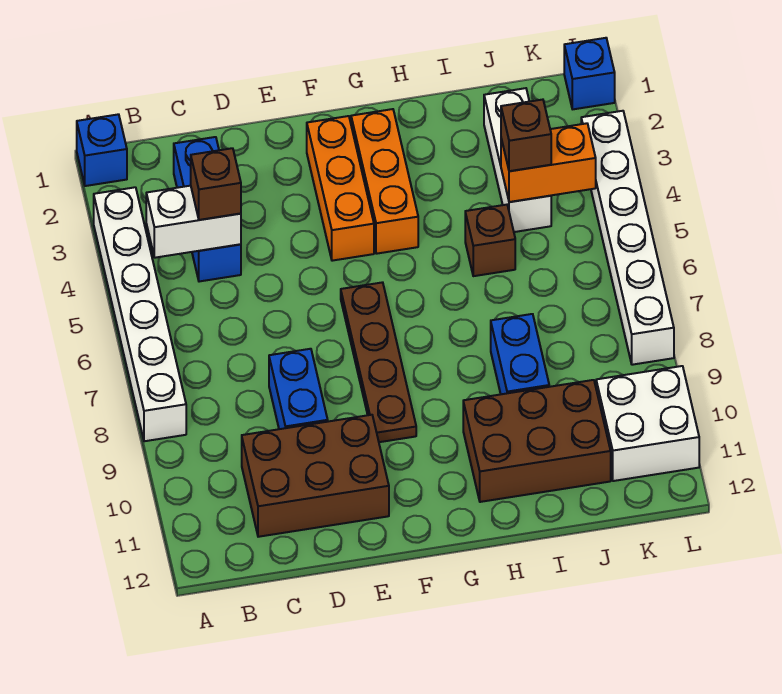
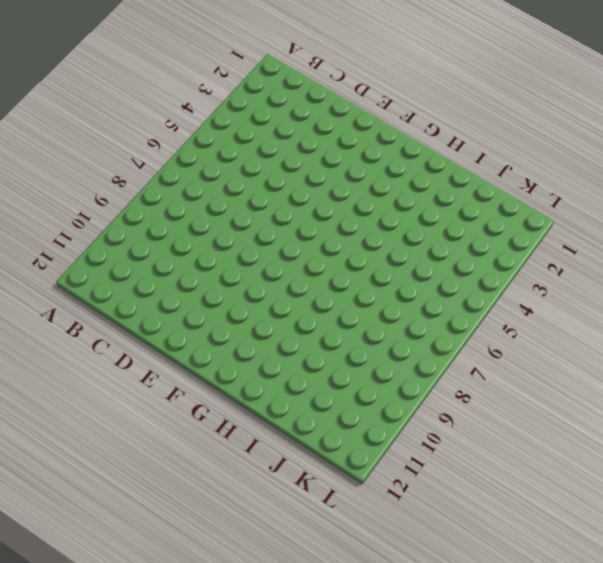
none -> blue brick A1 level 1
none -> white brick A3:A8 level 1
none -> blue brick C2:C4 level 1

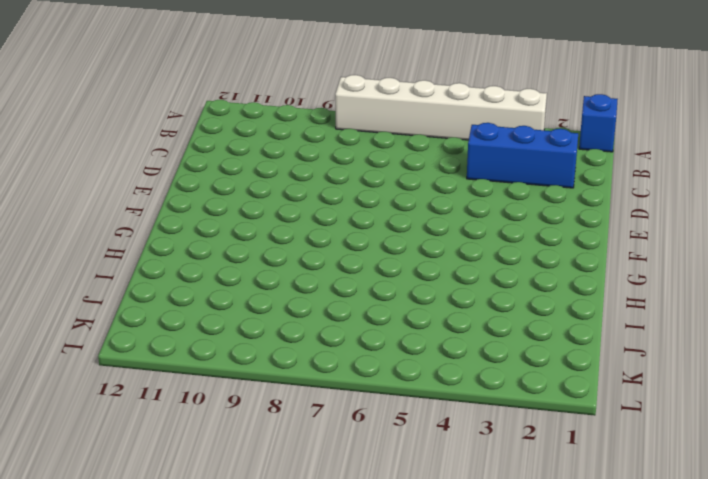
none -> brown brick C10:E11 level 1
none -> blue brick D8:D9 level 1
none -> orange brick F2:F4 level 1

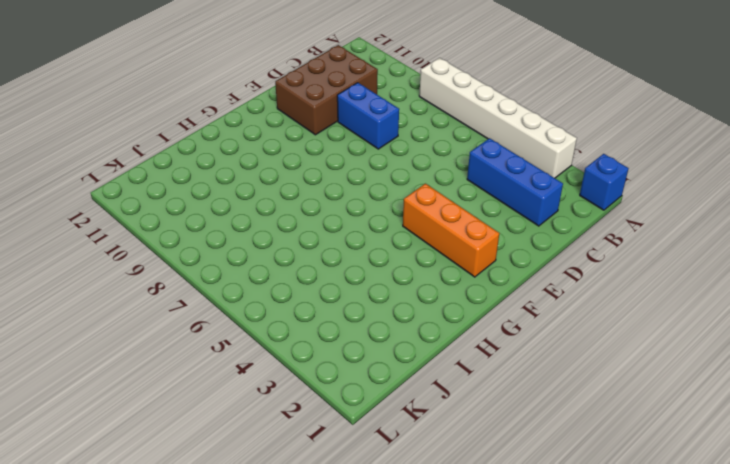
none -> brown plate F6:F9 level 1
none -> orange brick G2:G4 level 1
none -> brown brick H10:J11 level 1

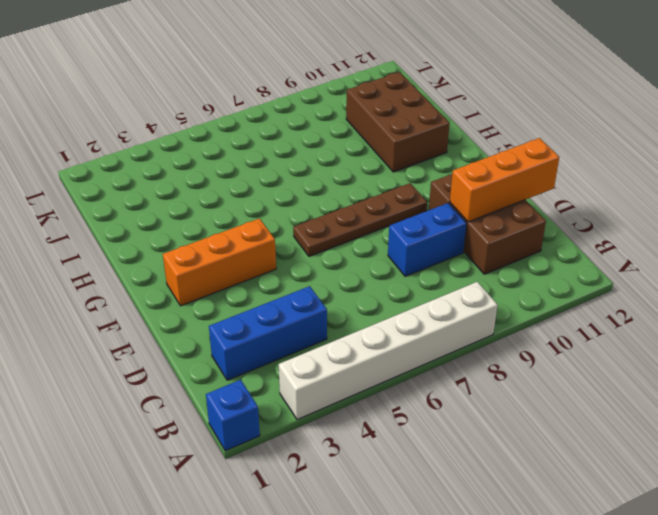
orange brick D10:D12 level 2 -> orange brick G2:G4 level 1
none -> brown brick I5 level 1
none -> blue brick I8:I9 level 1
none -> white brick J2:J4 level 1

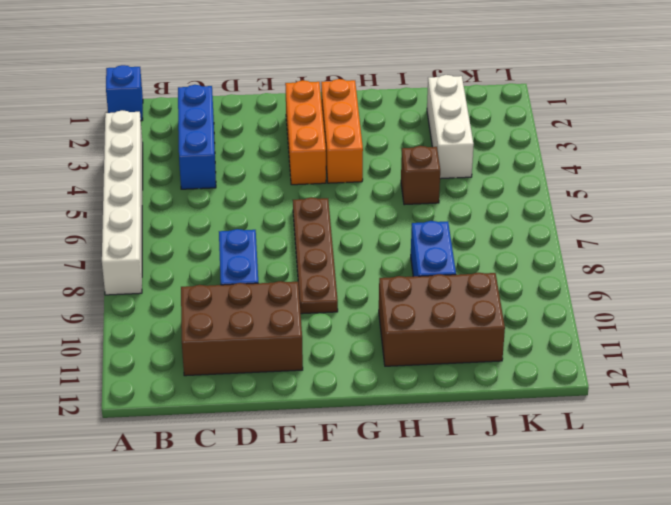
none -> white brick K10:L11 level 1
none -> blue brick L1 level 1
none -> white brick L3:L8 level 1

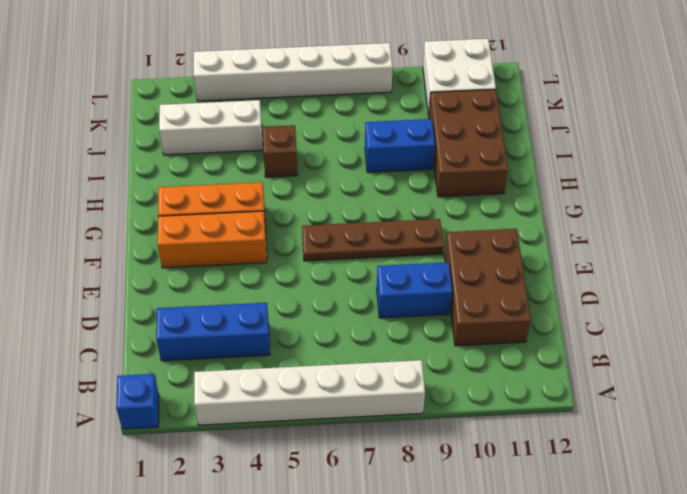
none -> blue brick L1 level 1
none -> white brick B4:C4 level 2
none -> orange brick J4:K4 level 2

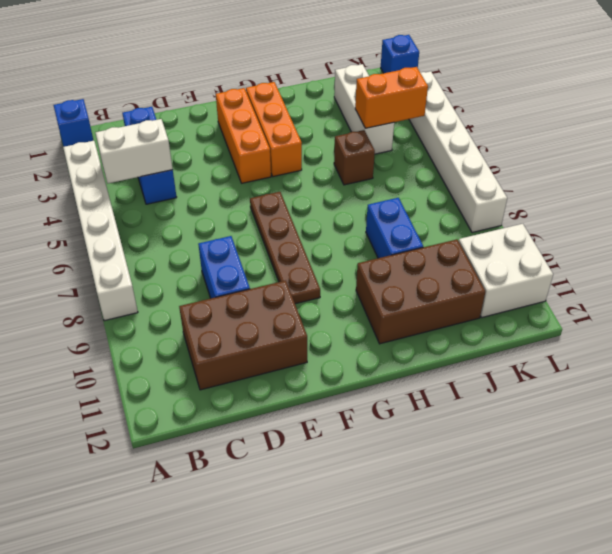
none -> brown brick C4 level 3
none -> brown brick J4 level 3

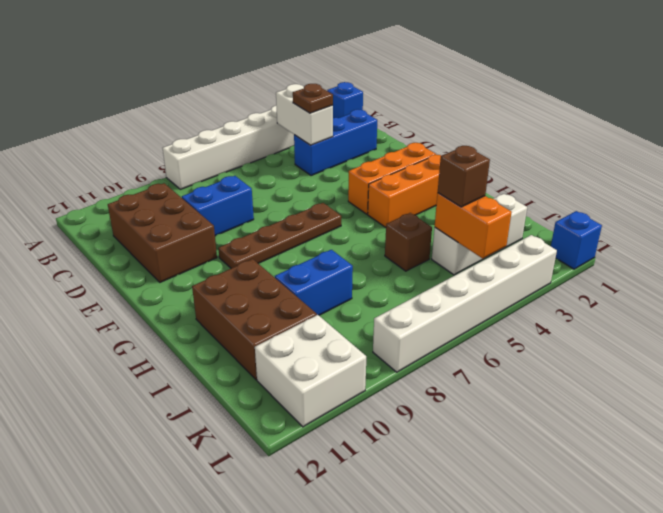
brown plate C4 level 3 -> brown brick C4 level 3

